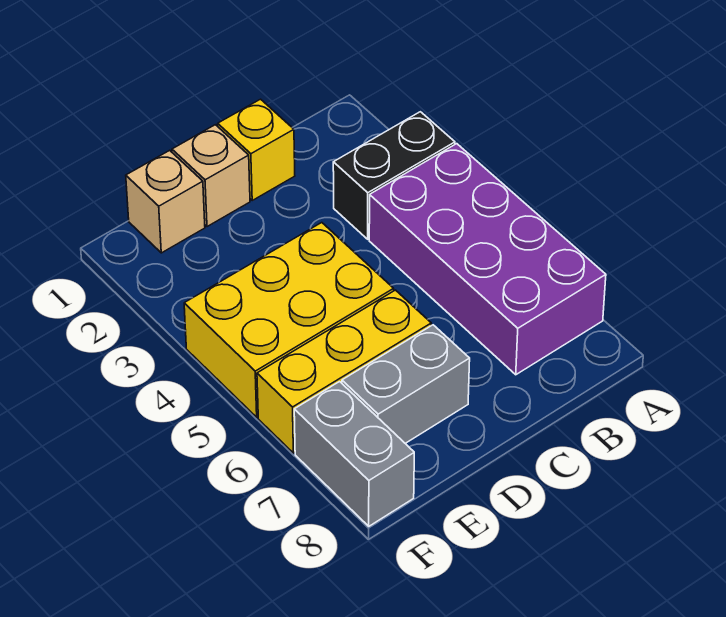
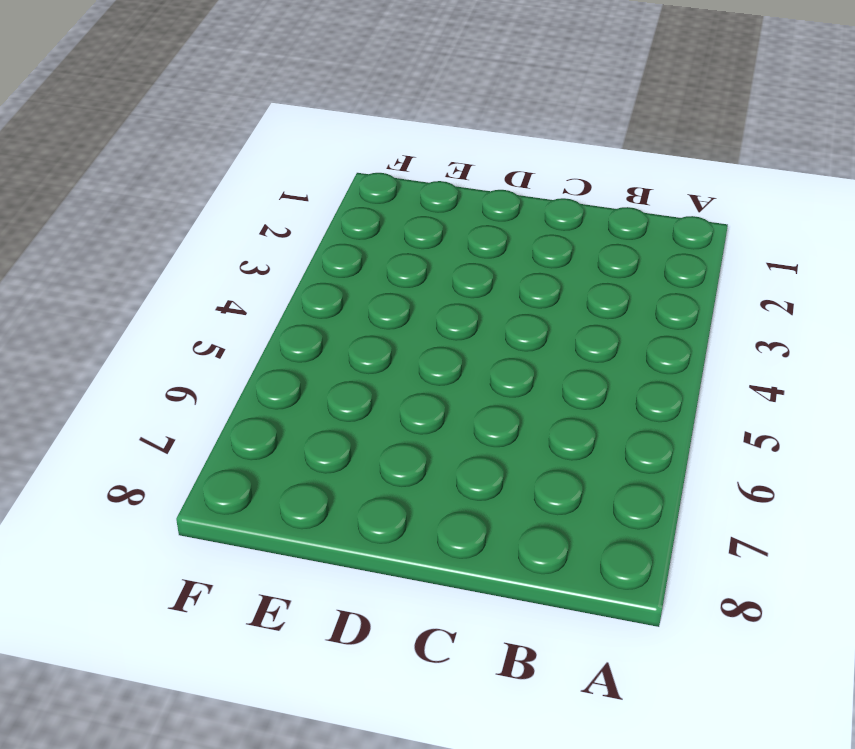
none -> black brick A3:B3 level 1
none -> purple brick A4:B7 level 1

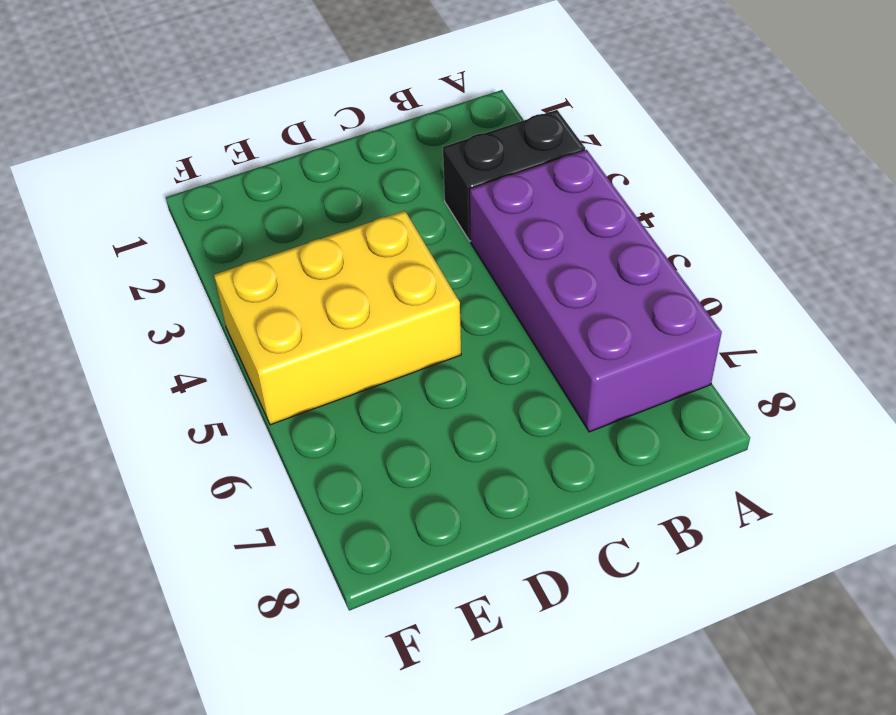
none -> yellow brick C1 level 1
none -> tan brick D1 level 1

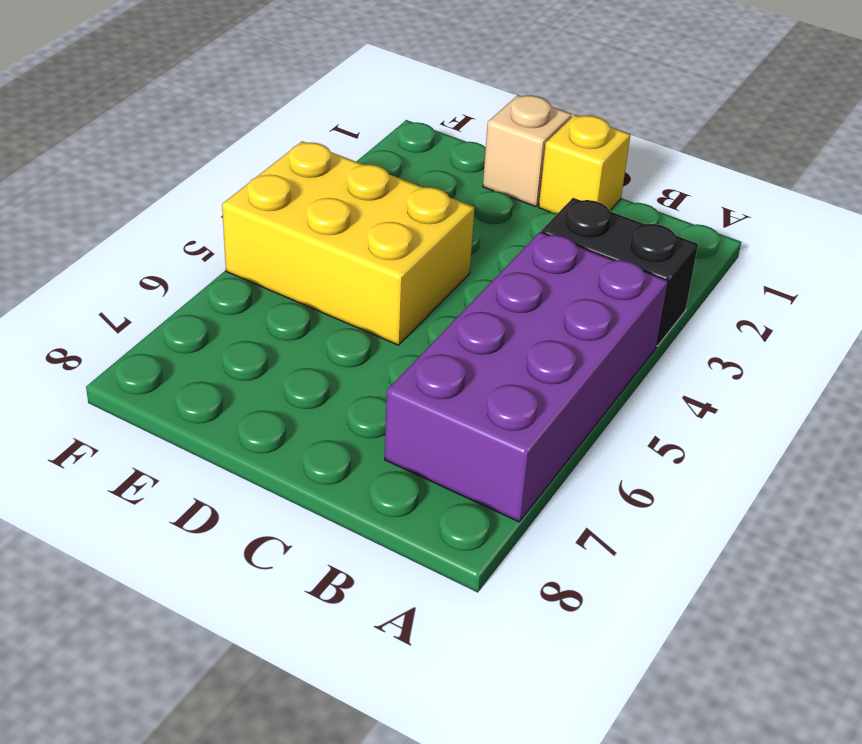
none -> yellow brick D6:F6 level 1
none -> grey brick D7:E7 level 1

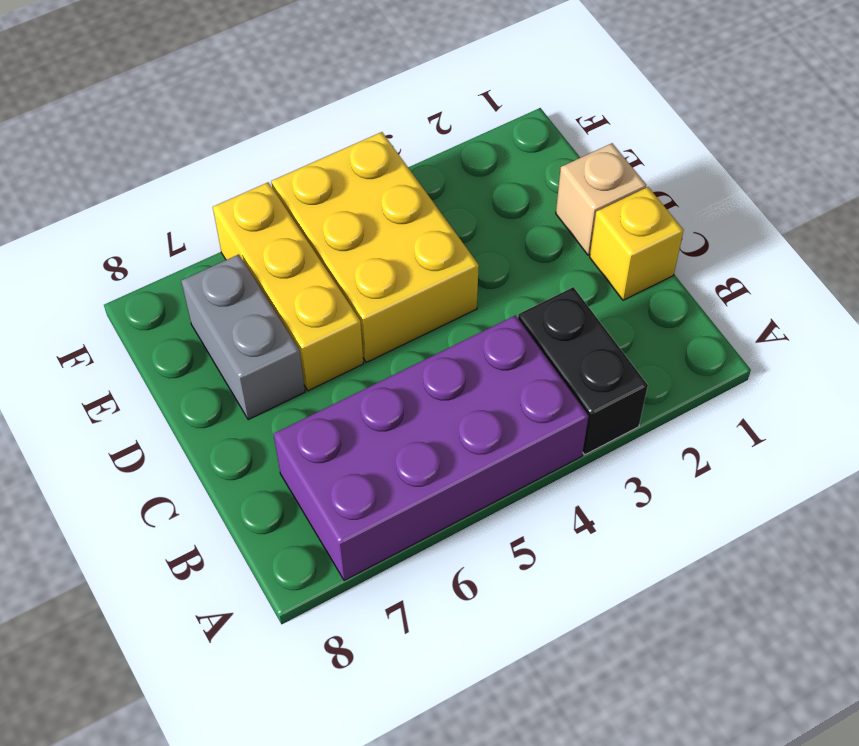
none -> tan brick E1 level 1
none -> grey brick F7:F8 level 1

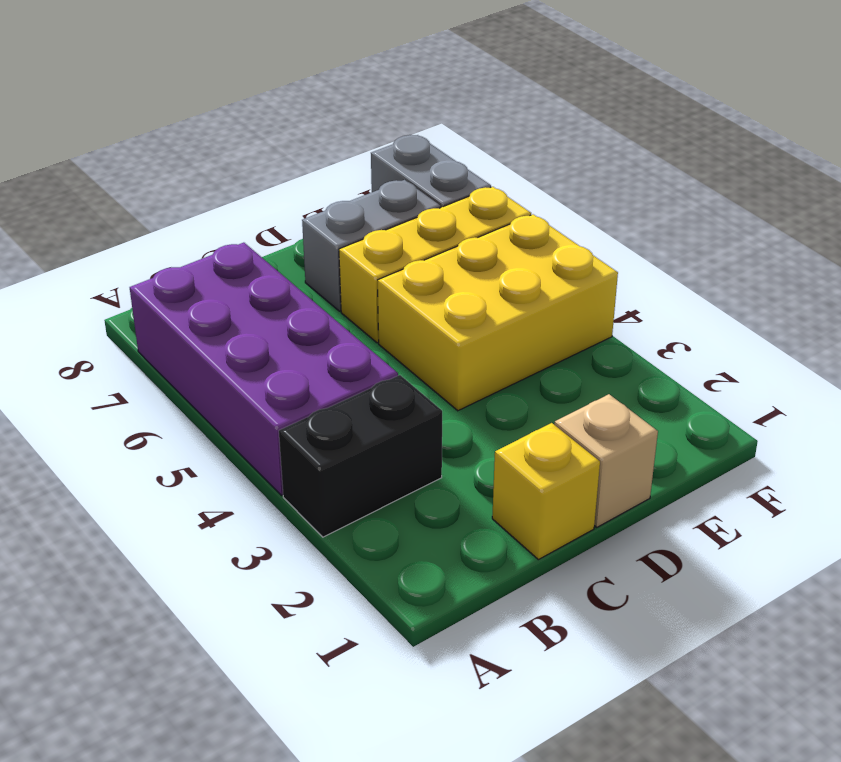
none -> tan brick E1 level 1

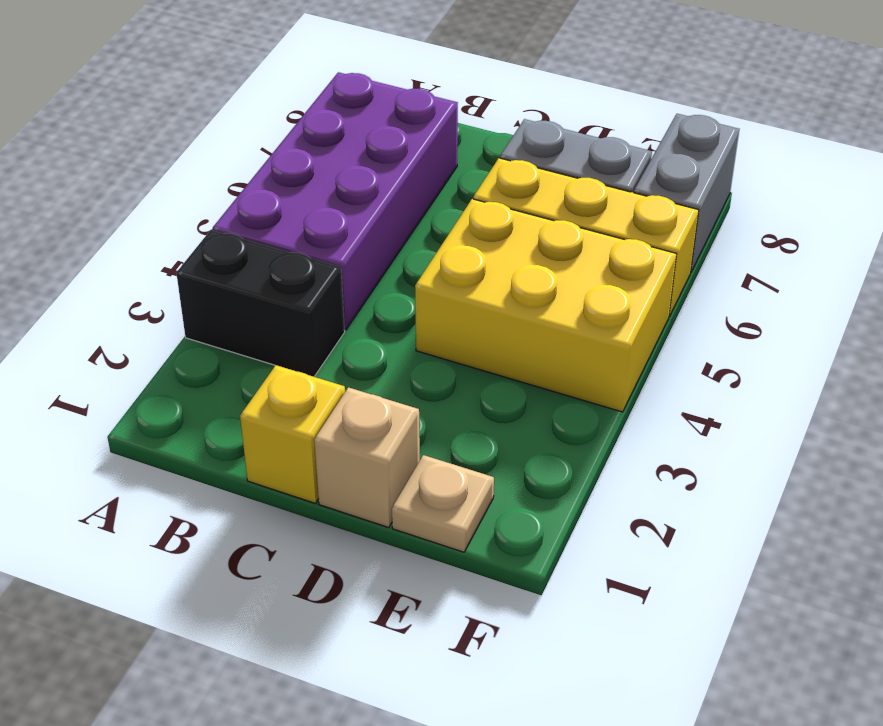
tan plate E1 level 1 -> tan brick E1 level 1

